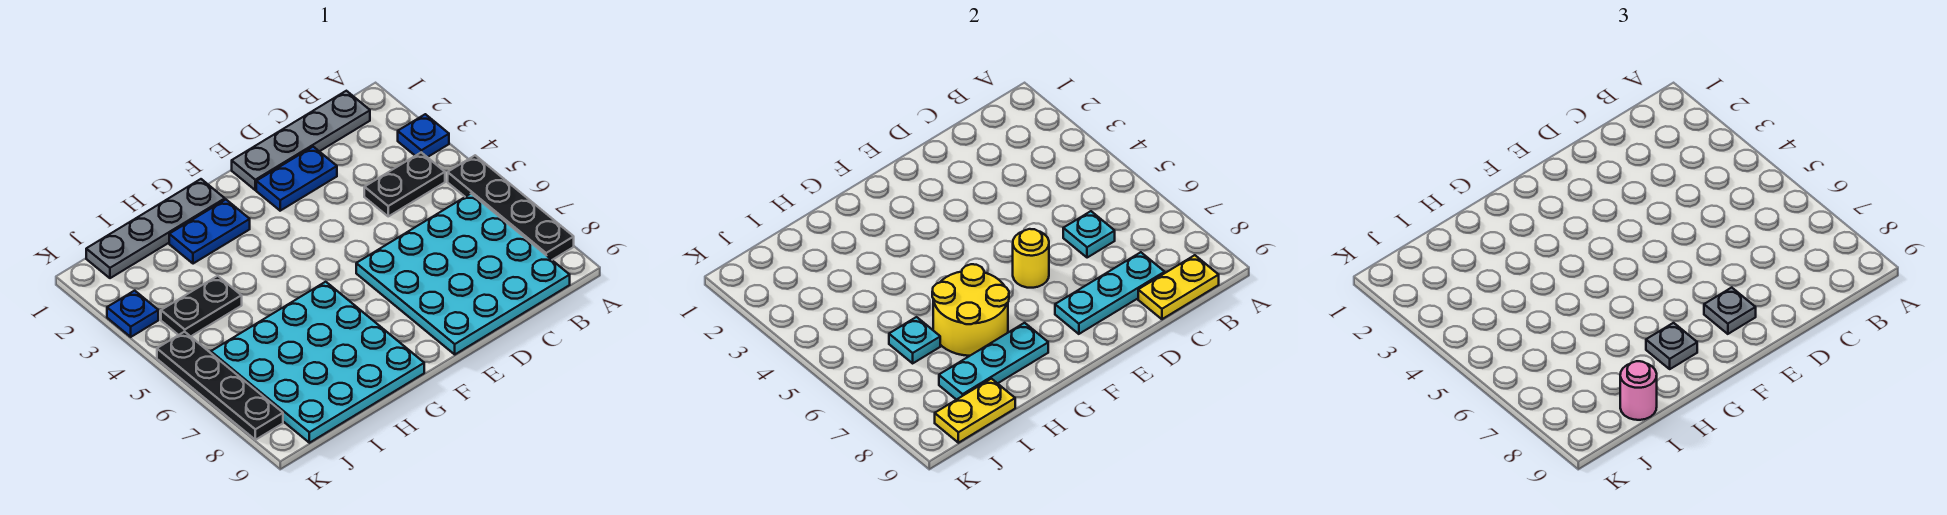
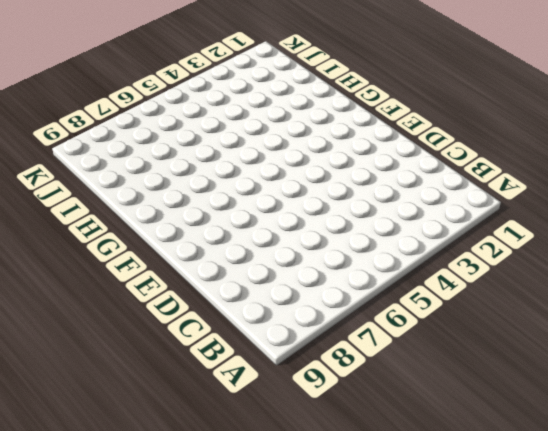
none -> blue plate A3 level 1
none -> black plate A5:A8 level 1
none -> grey plate B1:E1 level 1

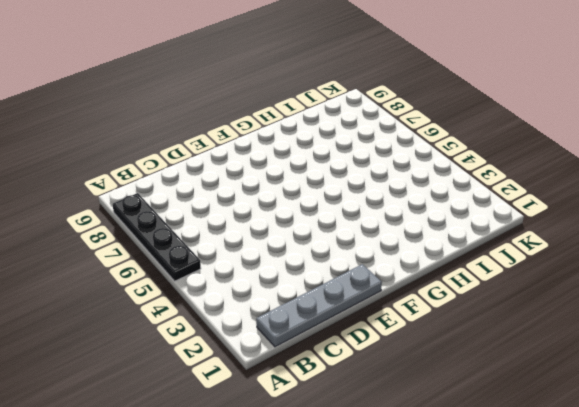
none -> blue plate A3 level 1
none -> black plate B4:C4 level 1
none -> cyan plate B6:E9 level 1

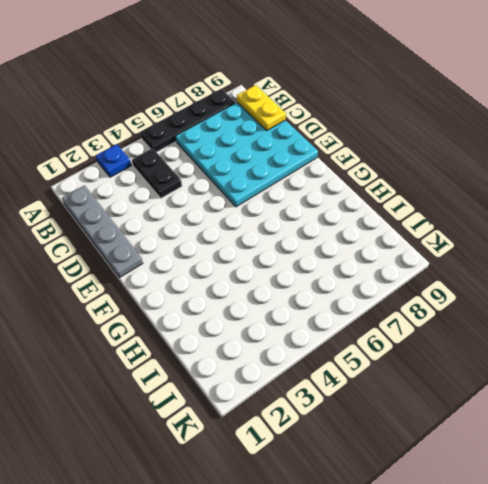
none -> blue plate D2:E2 level 1
none -> grey plate G1:J1 level 1
none -> blue plate G2:H2 level 1

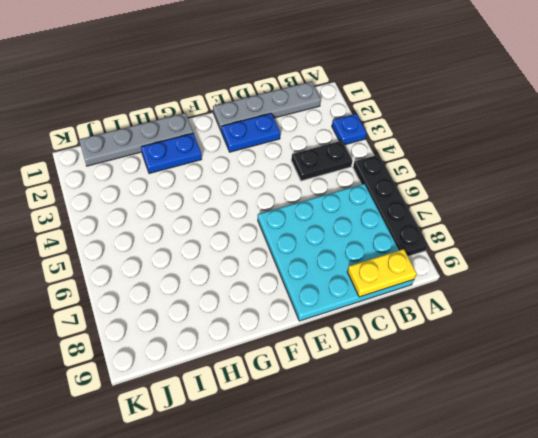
none -> cyan plate G6:J9 level 1
none -> black plate I4:J4 level 1
none -> blue plate K3 level 1

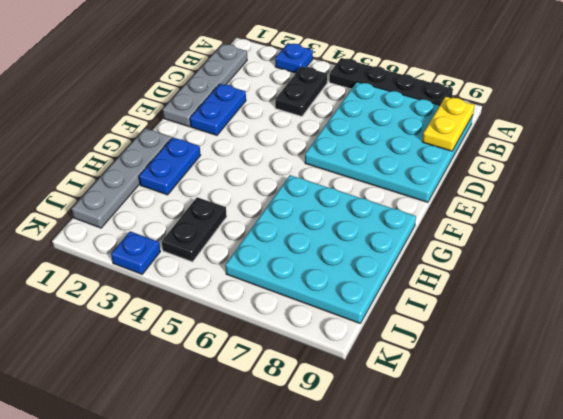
none -> black plate K5:K8 level 1
none -> cyan plate C6 level 2
none -> cyan plate C8:E8 level 2

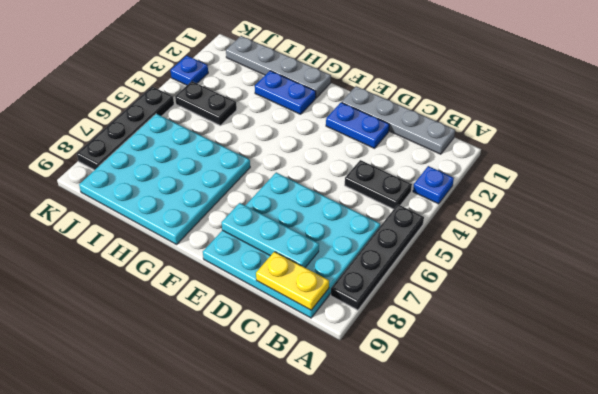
none -> cyan plate C6 level 2
none -> yellow round brick E6 level 2
none -> yellow round brick G6:H7 level 2

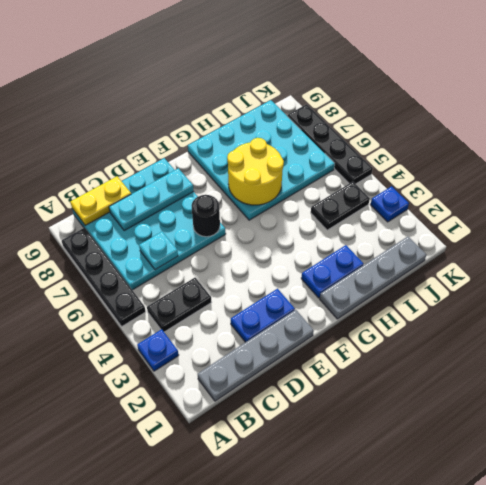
black round brick E6 level 2 -> yellow round brick E6 level 2
none -> cyan plate G8:I8 level 2
none -> cyan plate I6 level 2
none -> yellow plate I9:J9 level 2

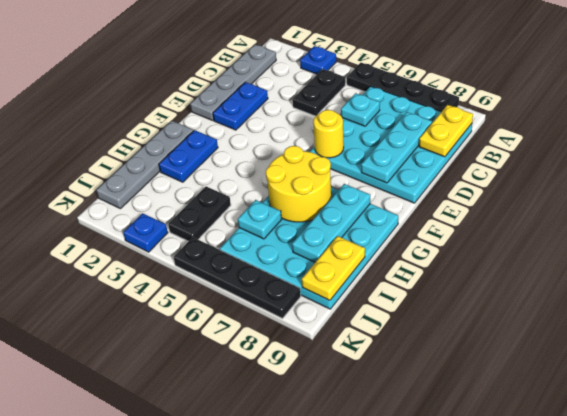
none -> grey plate E8 level 3
none -> grey plate G8 level 3
none -> pink round brick I9 level 3

